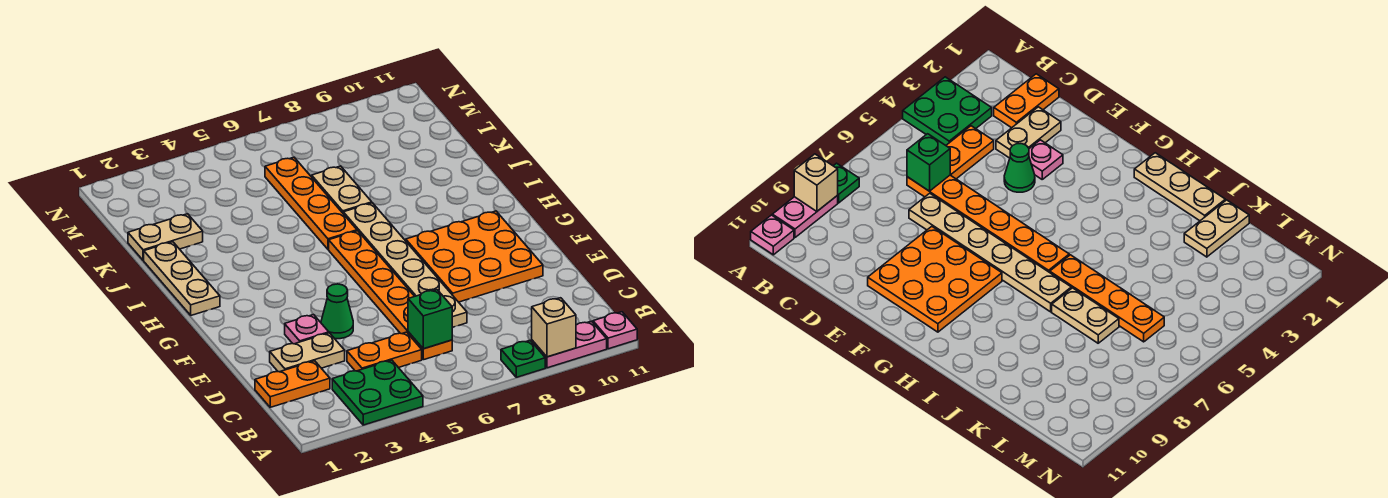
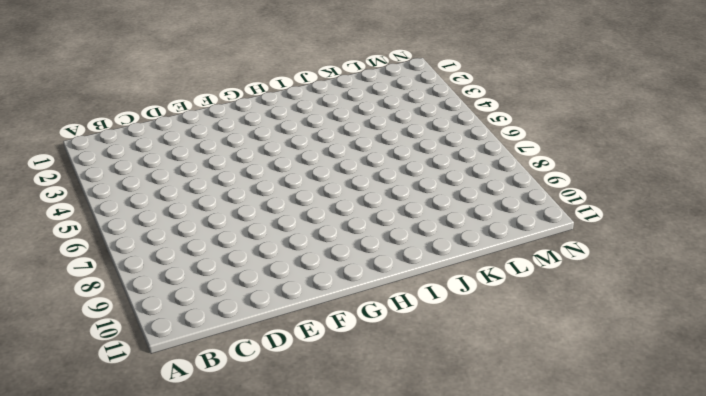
none -> green plate A3:B4 level 1
none -> green plate A8 level 1
none -> pink plate A9:A10 level 1

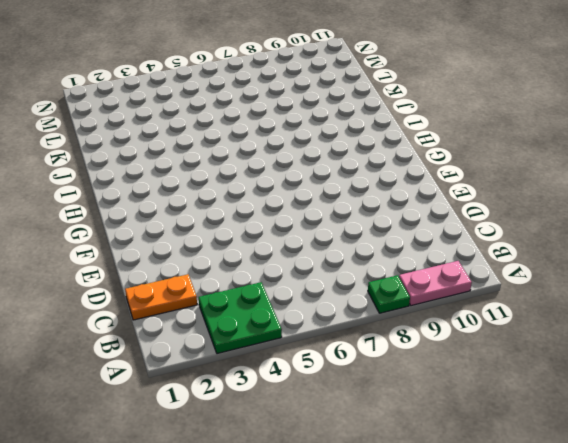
none -> pink plate A11 level 1
none -> orange plate C4:C5 level 1
none -> orange plate C6:H6 level 1

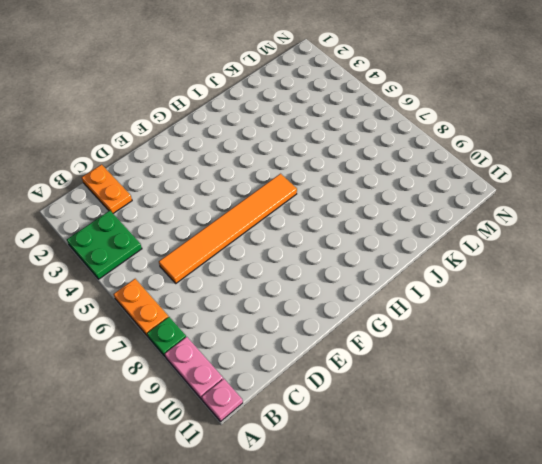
orange plate A6:A7 level 1 -> orange plate C4:C5 level 1
orange tile C6:H6 level 1 -> orange plate C6:H6 level 1
none -> tan plate D2:D3 level 1
none -> tan plate D7:I7 level 1
none -> pink plate E3 level 1

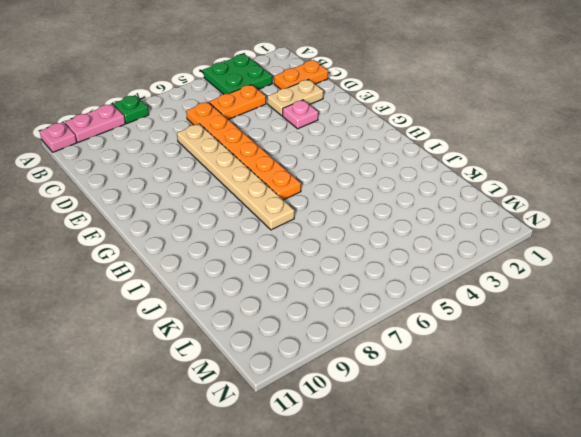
none -> green cone E4 level 1
none -> orange plate E8:G10 level 1
none -> tan plate H1:J1 level 1

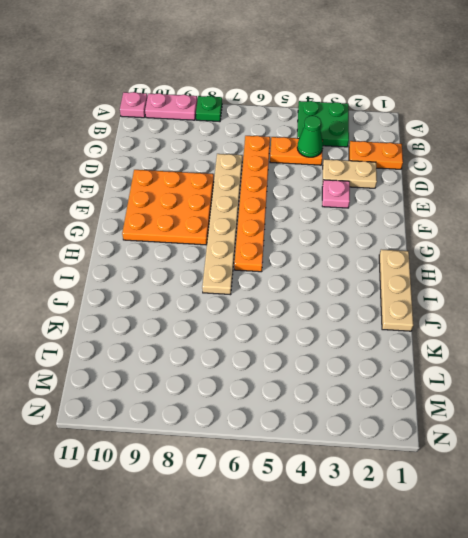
green cone C4 level 2 -> green cone E4 level 1
none -> orange plate I6:L6 level 1
none -> tan plate J7:K7 level 1
none -> tan plate K1:K2 level 1

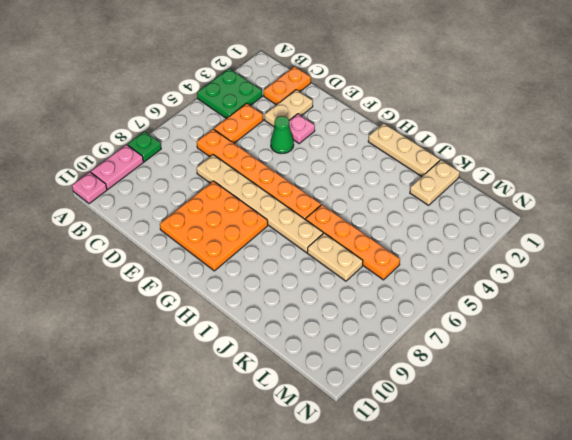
none -> tan brick A9 level 2
none -> green brick C6 level 2

